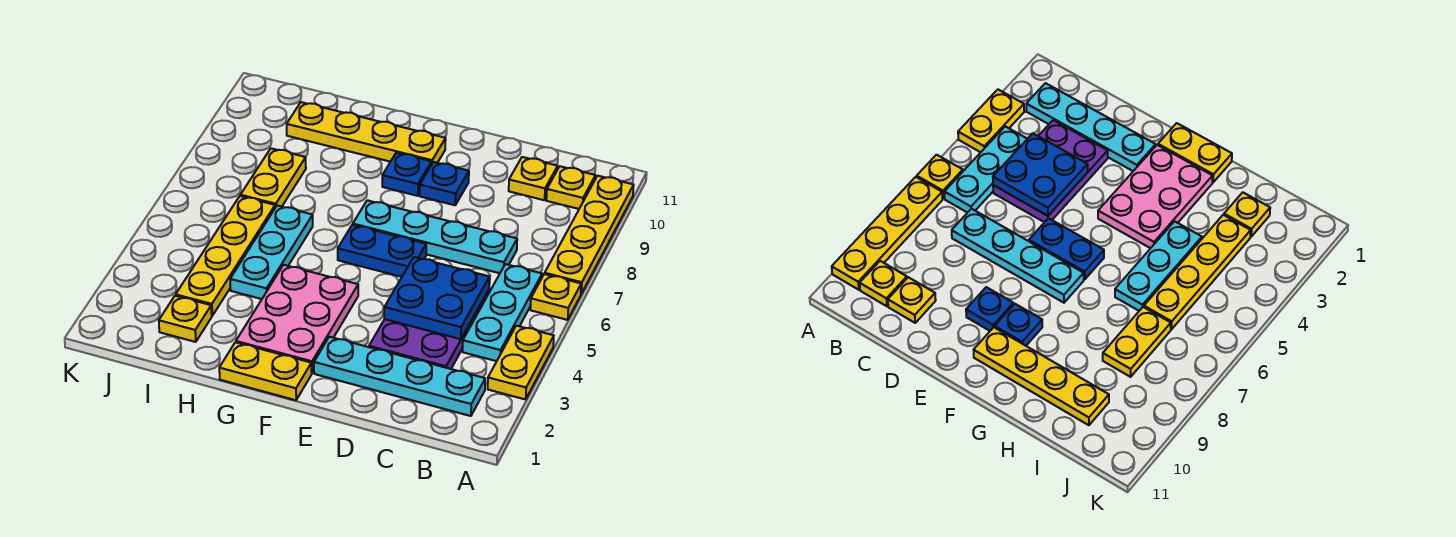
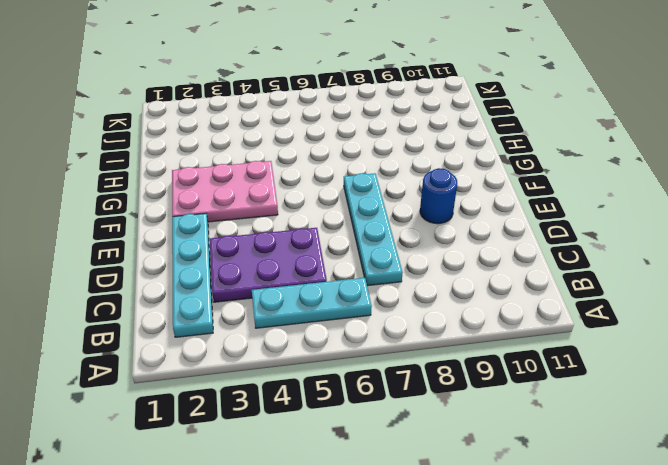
blue round brick E9 level 1 -> blue plate E9 level 1
none -> yellow plate A3:A4 level 1
none -> yellow plate A6 level 1
none -> yellow plate A7:A10 level 1

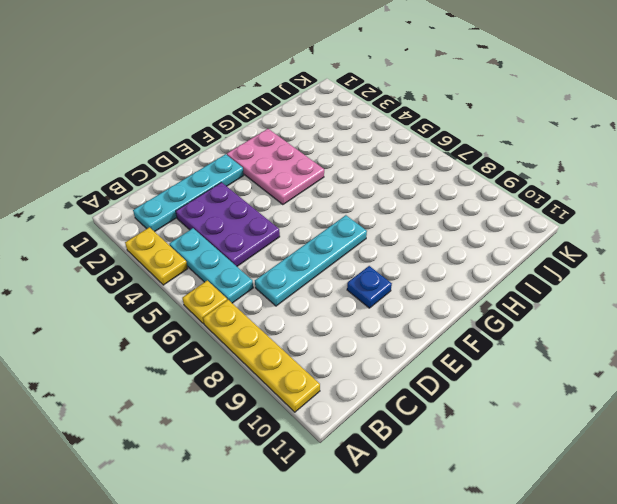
none -> yellow plate B10 level 1
none -> yellow plate C10 level 1
none -> blue plate E6:F6 level 1

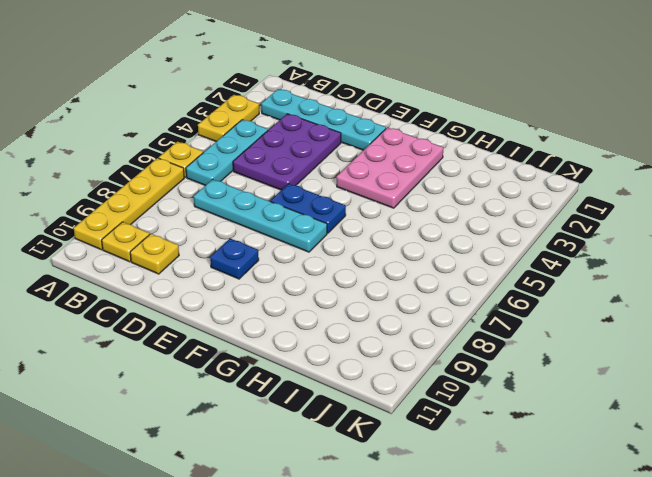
none -> yellow plate F1:G1 level 1
none -> blue plate F9 level 1
none -> yellow plate F10:I10 level 1

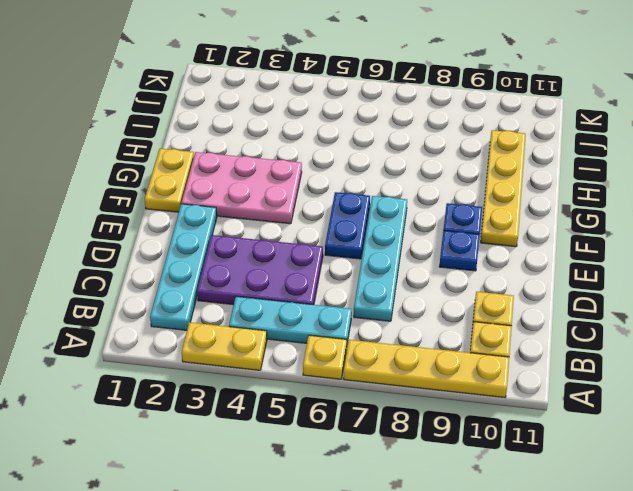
none -> cyan plate H4:H6 level 1
none -> yellow plate I2 level 1
none -> yellow plate I3:I6 level 1

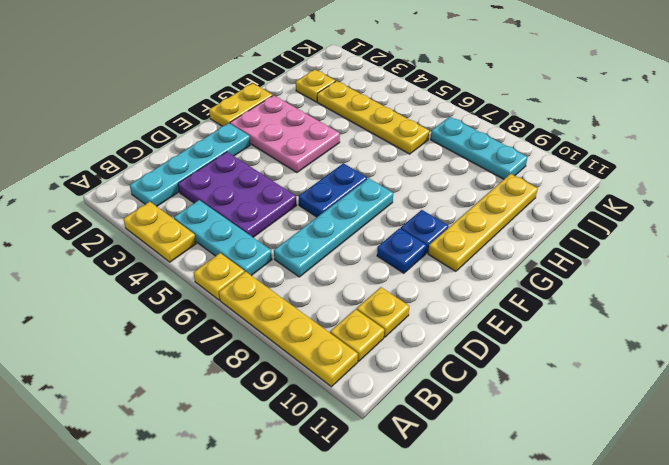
cyan plate J7:J9 level 1 -> cyan plate H4:H6 level 1
none -> yellow plate I7:I8 level 1
none -> blue plate C4:D5 level 2

